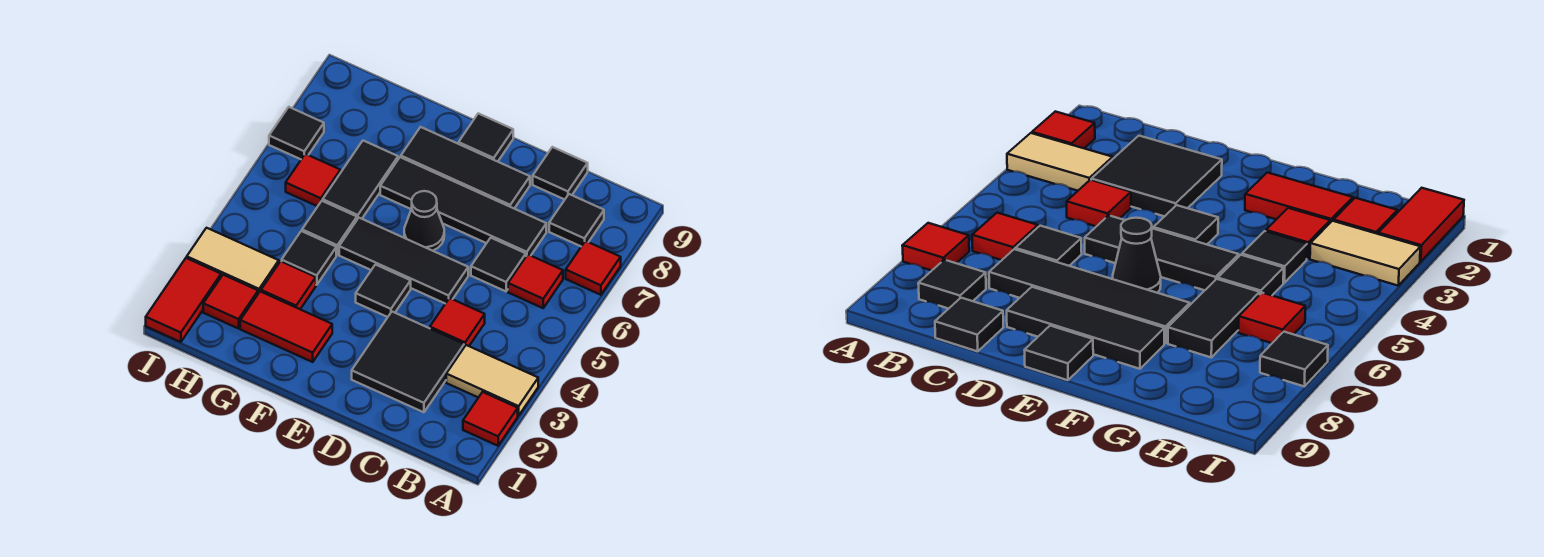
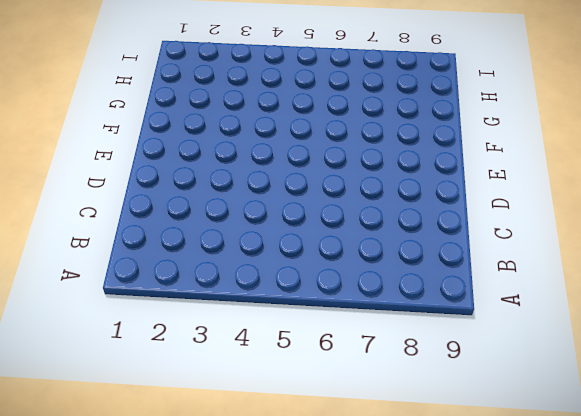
none -> red tile A2 level 1
none -> tan tile A3:B3 level 1
none -> red tile A7 level 1

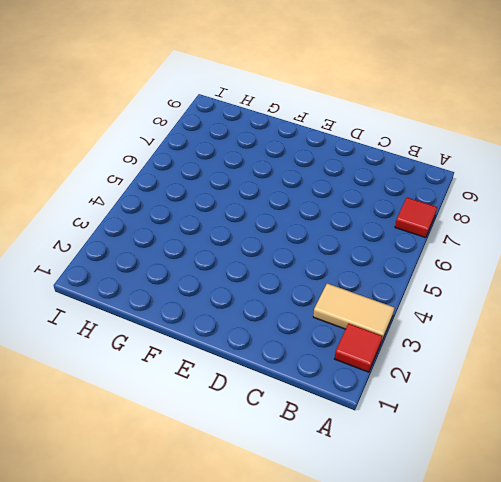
none -> red tile B6 level 1
none -> black tile B8 level 1
none -> black tile C2:D3 level 1

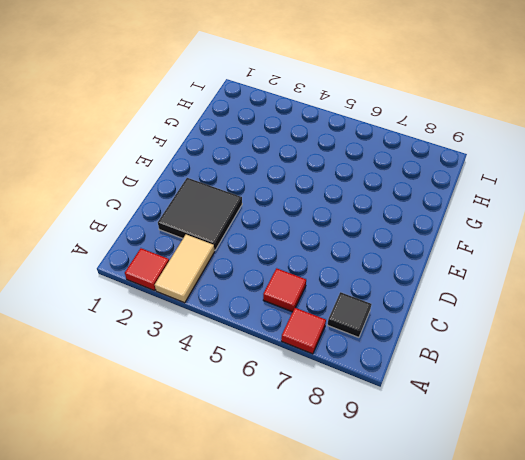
none -> red tile C4 level 1
none -> black tile C6 level 1
none -> black tile C7:F7 level 1

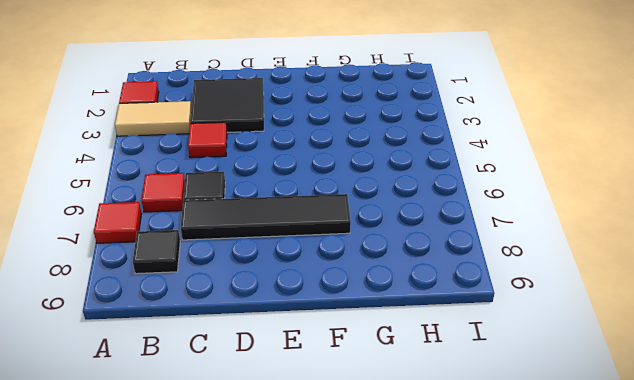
none -> black tile C9 level 1
none -> black tile D5:F5 level 1
none -> black tile D8:F8 level 1

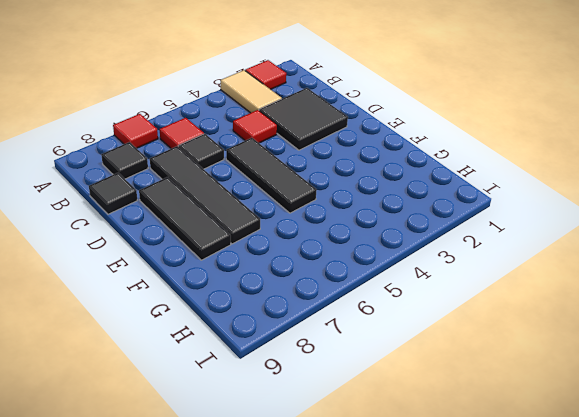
none -> black tile E4 level 1
none -> black cone E6 level 1
none -> black tile E9 level 1

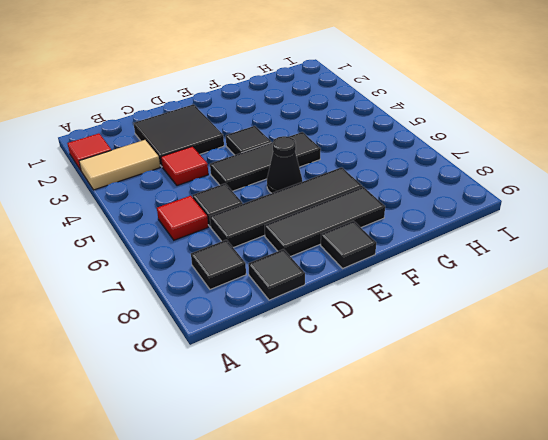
none -> red tile A7 level 1
none -> red tile F2:G2 level 1
none -> red tile G3 level 1

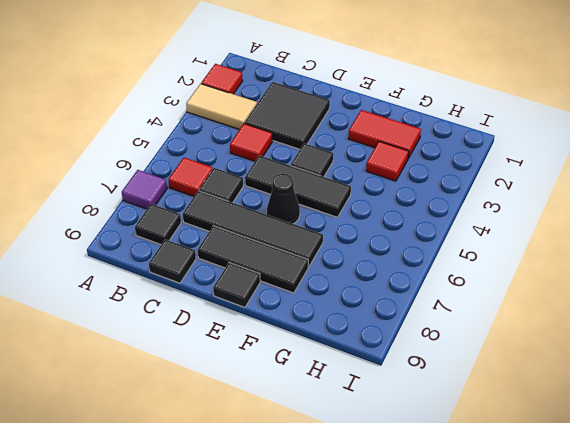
purple tile A7 level 1 -> red tile A7 level 1
none -> black tile G4 level 1
none -> black tile G5 level 1
none -> black tile G6:G7 level 1

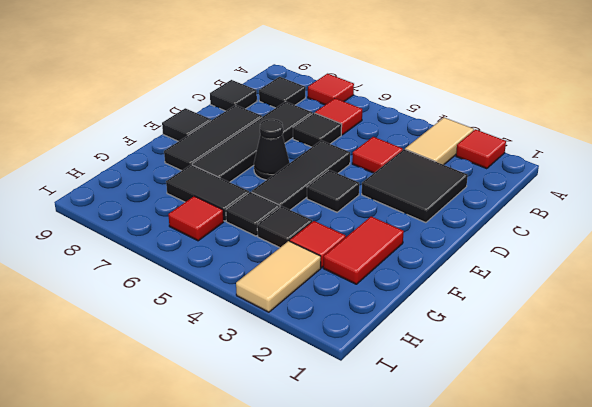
none -> red tile H2 level 1
none -> red tile I1:I2 level 1
none -> black tile I7 level 1

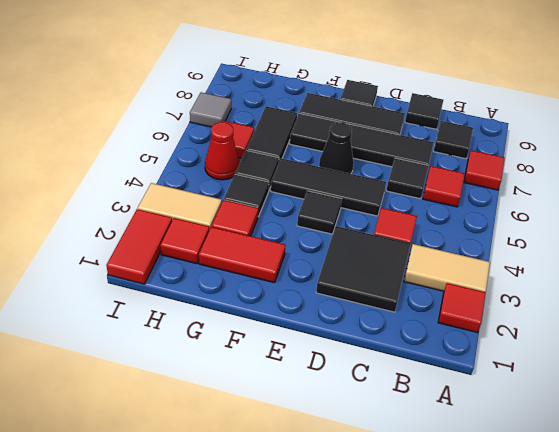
red cone H5 level 1 -> none
grey tile I7 level 1 -> black tile I7 level 1

